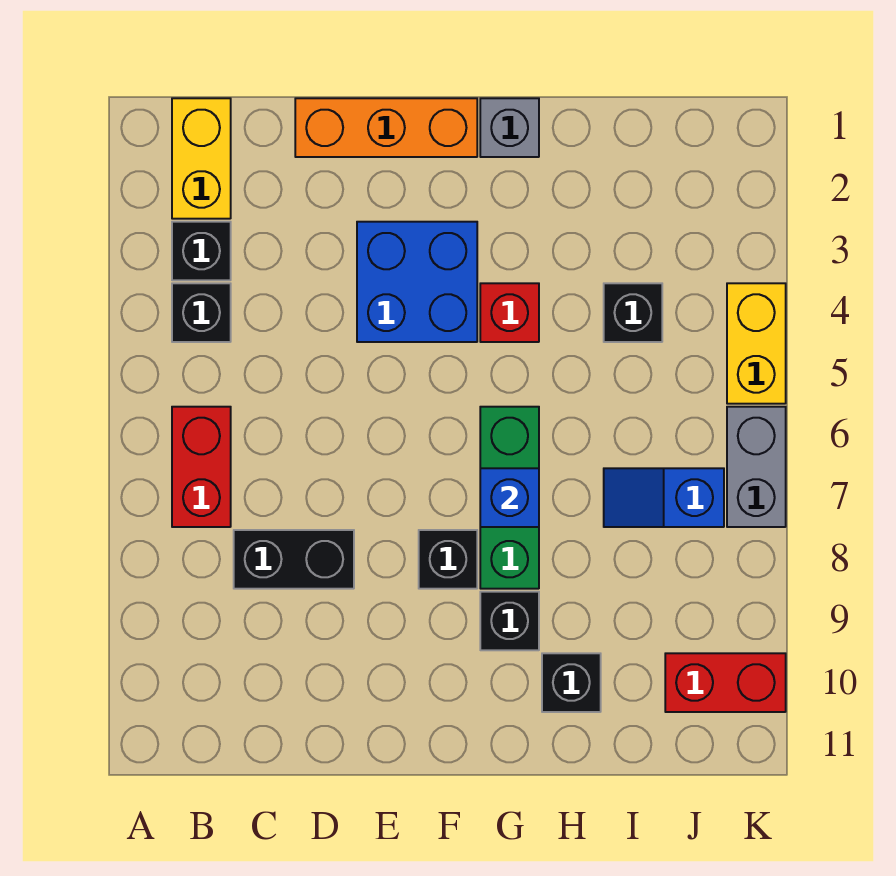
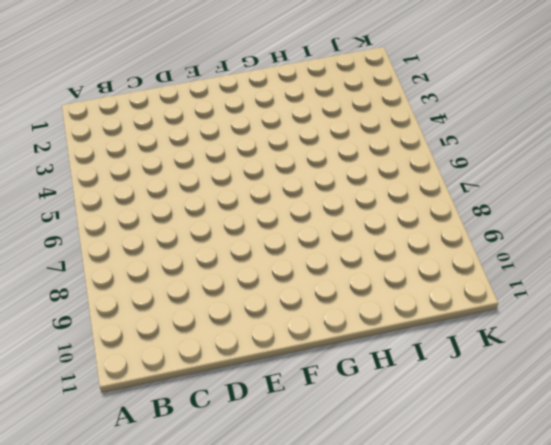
none -> yellow brick B1:B2 level 1
none -> black brick B3 level 1
none -> black brick B4 level 1

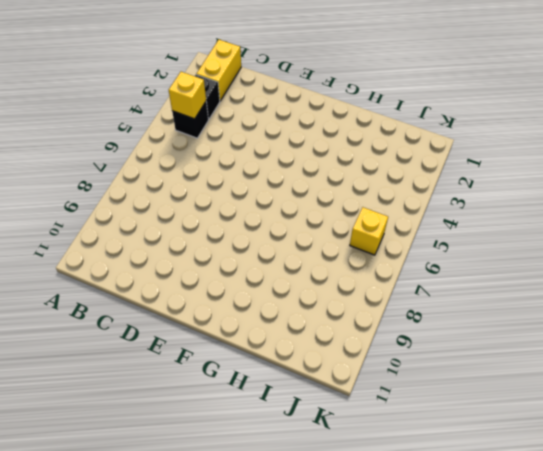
yellow brick B4 level 2 -> none
yellow brick J6 level 1 -> none
none -> red brick B6:B7 level 1
none -> black brick C8:D8 level 1
none -> orange brick D1:F1 level 1

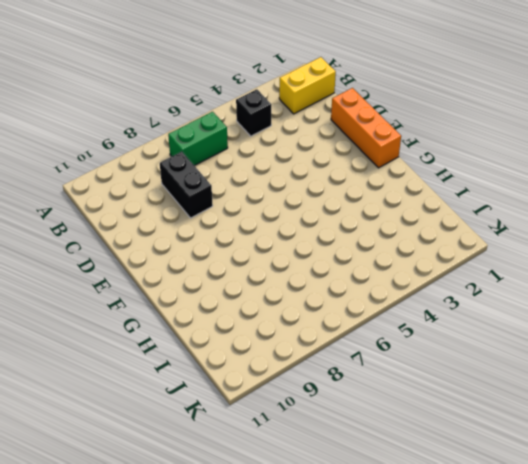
green brick B6:B7 level 1 -> red brick B6:B7 level 1
none -> black brick B3 level 1
none -> blue brick E3:F4 level 1
none -> black brick F8 level 1

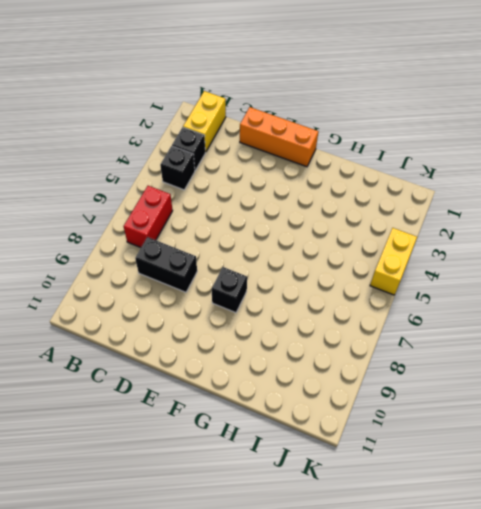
none -> blue brick E3:F4 level 1
none -> grey brick G1 level 1
none -> red brick G4 level 1

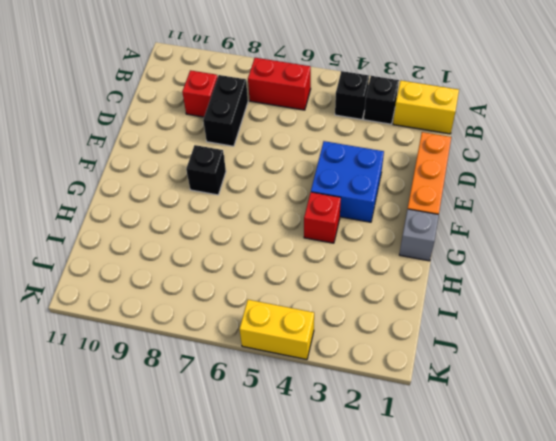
red brick C9 level 1 -> none
none -> green brick G6:G8 level 1
none -> black brick G9 level 1
none -> black brick H10 level 1

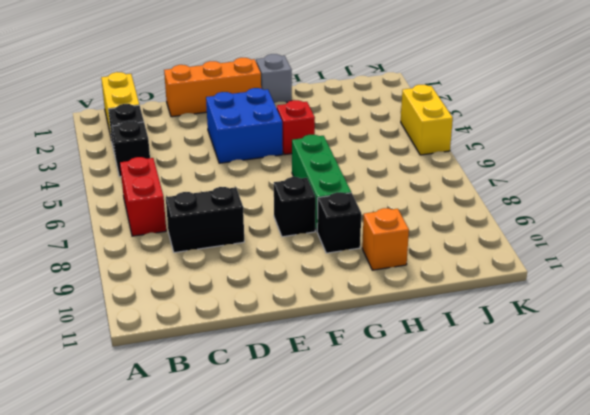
orange brick H10 level 1 -> black brick H10 level 1
none -> black brick I4 level 1
none -> blue slope I7:J7 level 1 top J
none -> red brick J10:K10 level 1

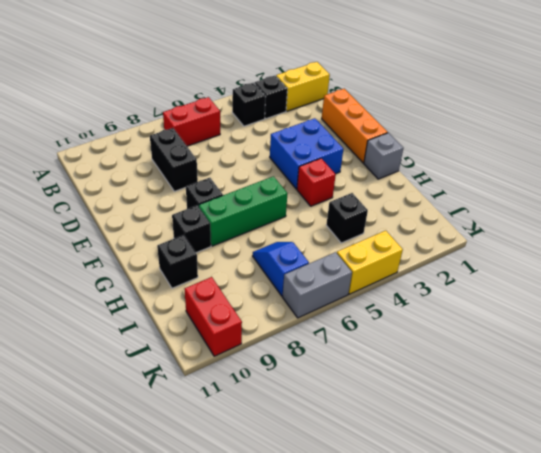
none -> blue brick G7 level 2

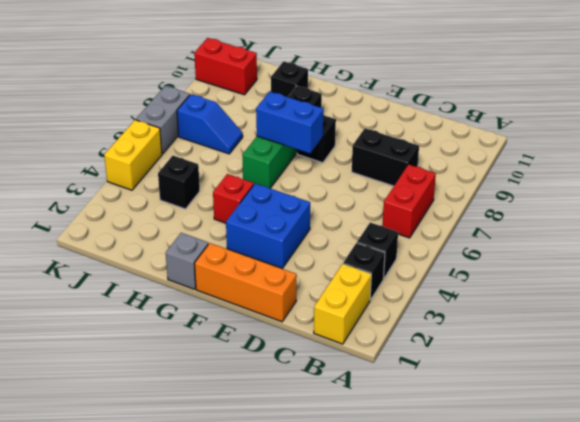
blue brick F7:G7 level 2 -> blue brick G7 level 2

